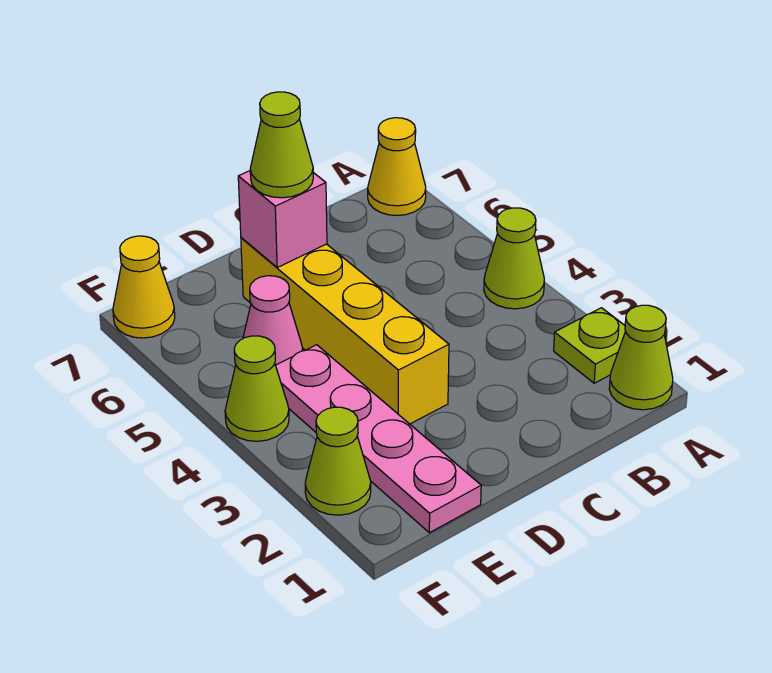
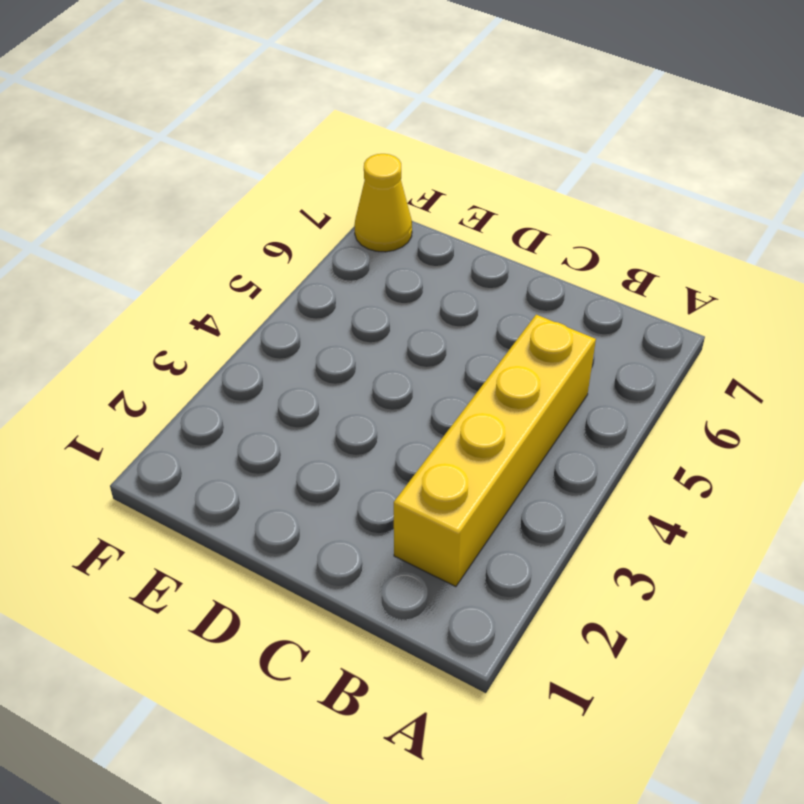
yellow brick B2:B5 level 1 -> yellow brick D3:D6 level 1
none -> lime cone A1 level 1
none -> lime plate A2 level 1
none -> lime cone A4 level 1

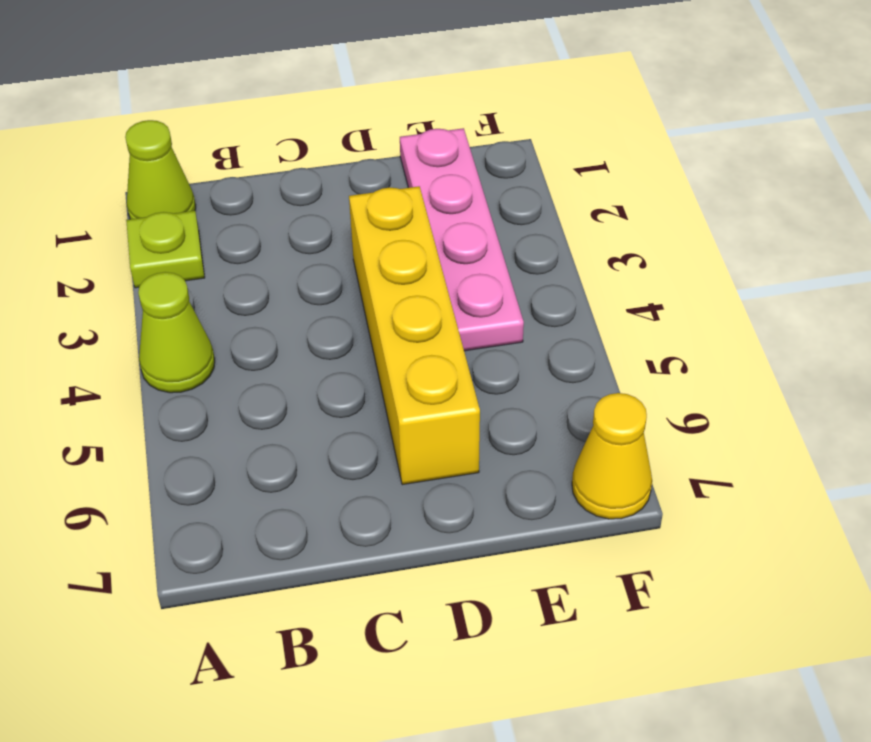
none -> yellow cone A7 level 1
none -> pink cone E5 level 1
none -> lime cone F2 level 1

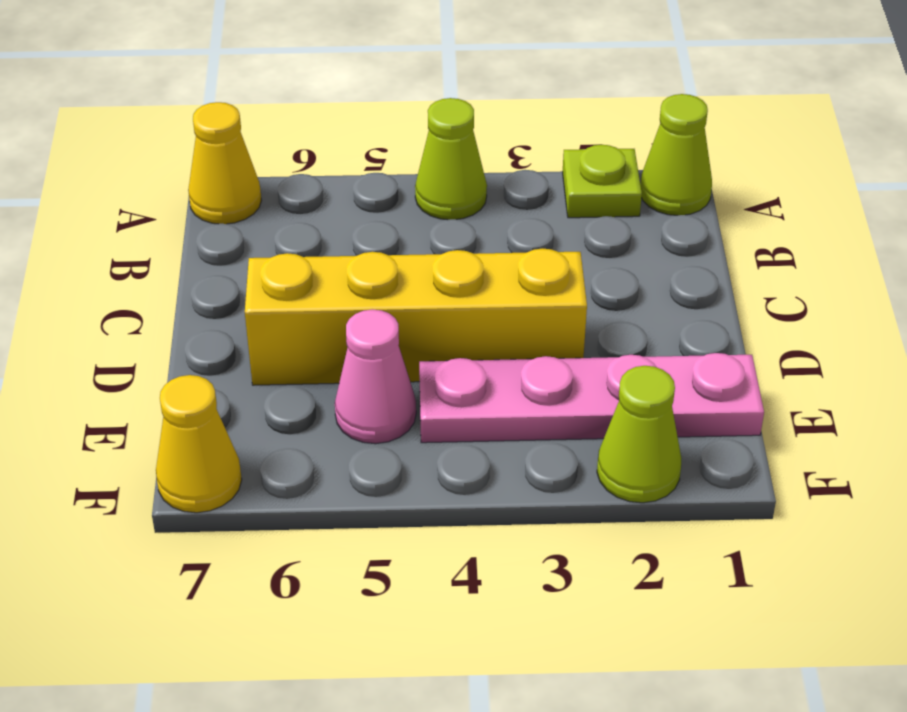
none -> lime cone F4 level 1
none -> pink brick D6 level 2
none -> lime cone D6 level 3

